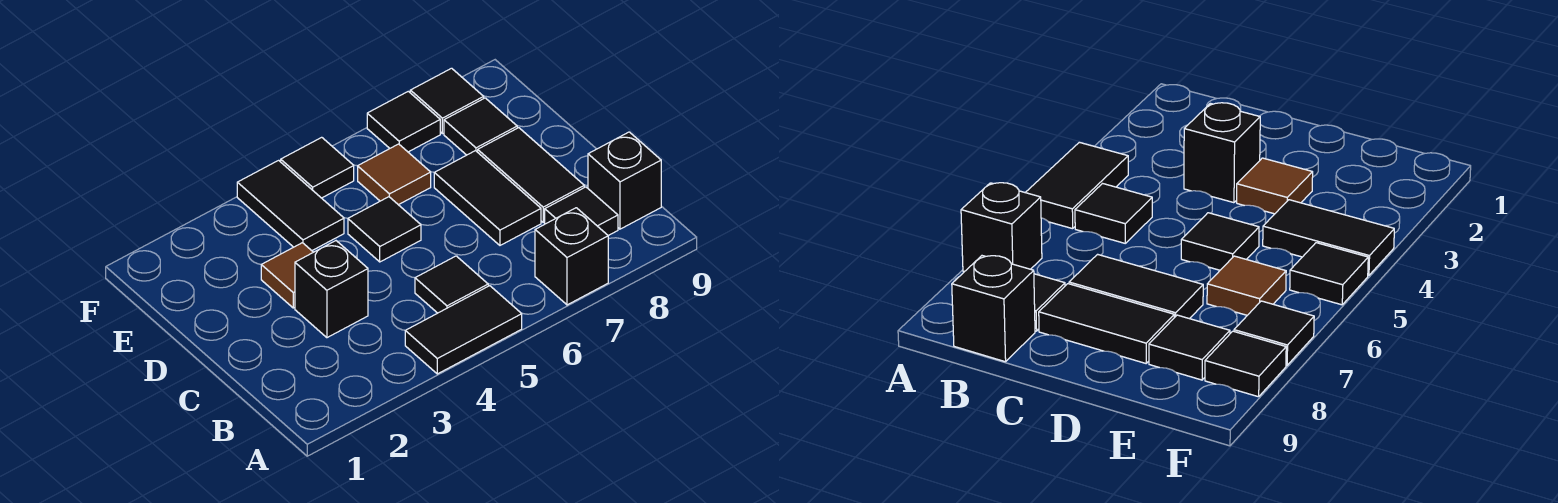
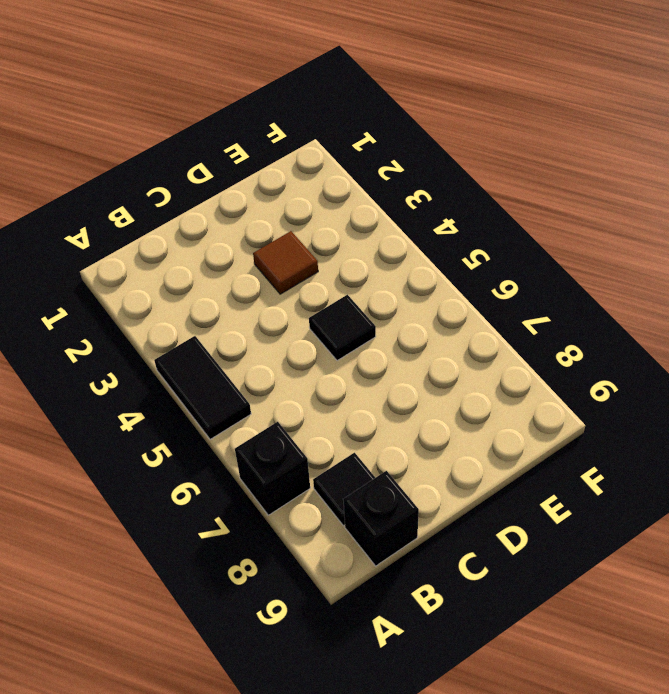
none -> black tile B5 level 1
none -> black brick C3 level 1
none -> black tile C7:D7 level 1

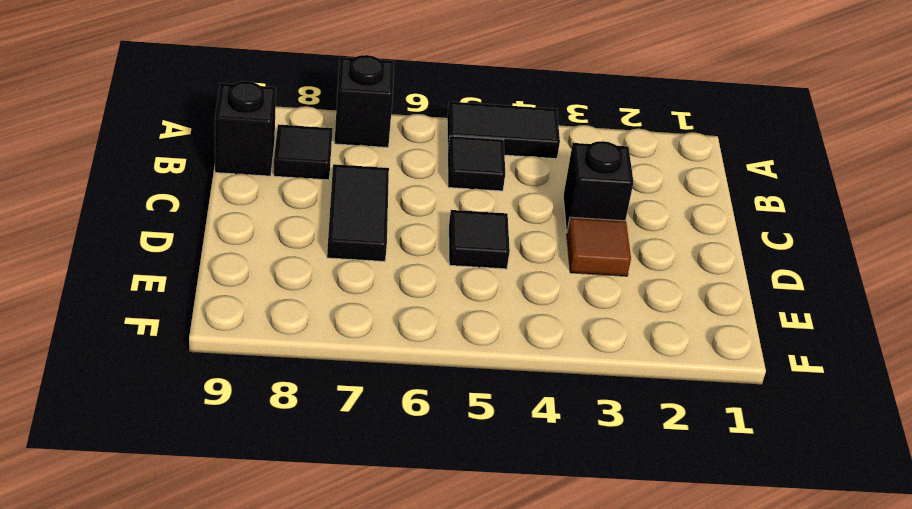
none -> black tile C8:D8 level 1
none -> black tile E4:F4 level 1
none -> brown tile E6 level 1

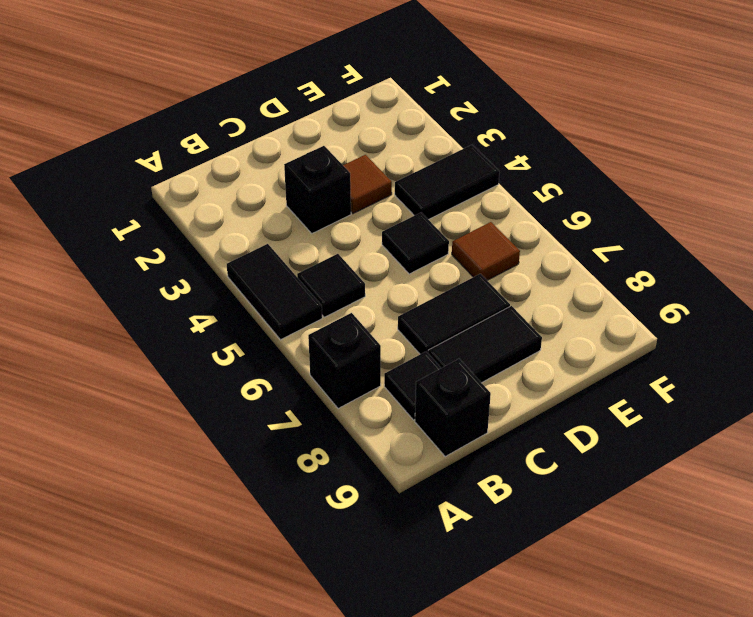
none -> black tile E8 level 1
none -> black tile F5 level 1
none -> black tile F7 level 1

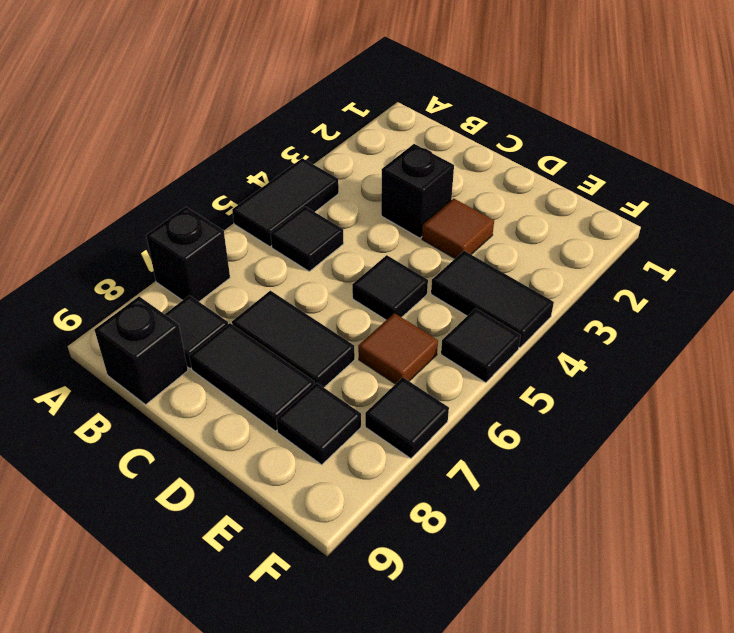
none -> black tile F8 level 1

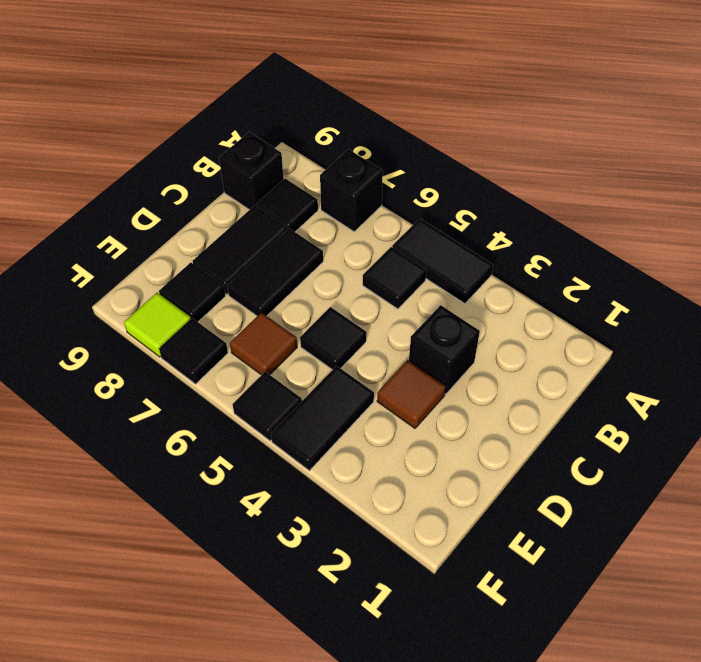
lime tile F8 level 1 -> black tile F8 level 1

